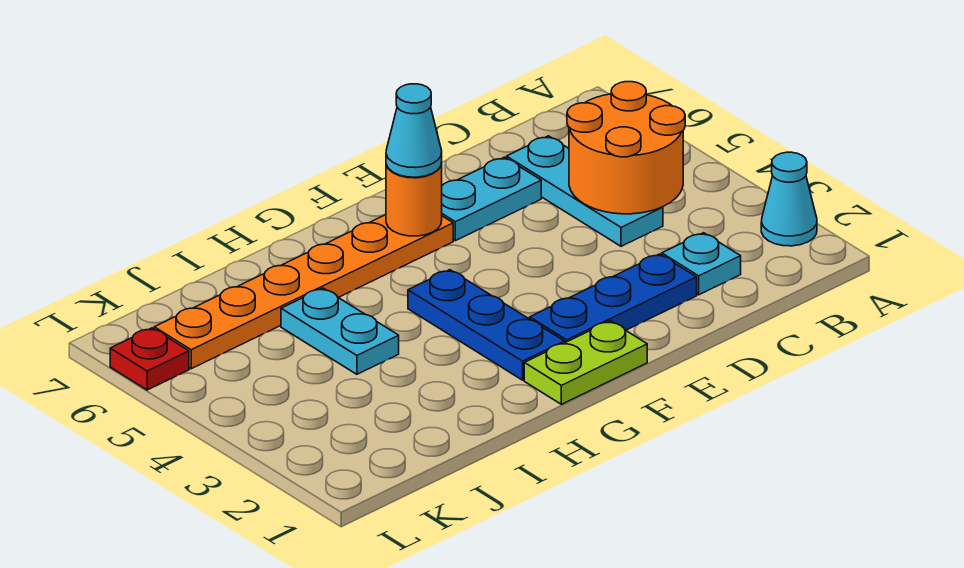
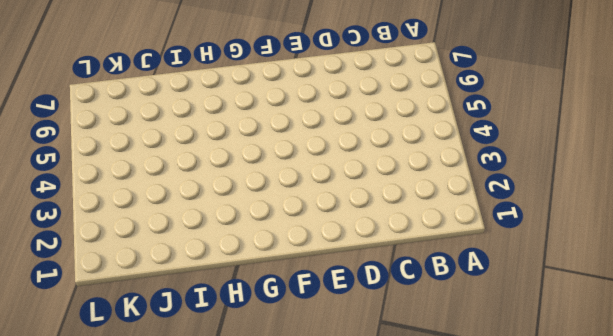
none -> cyan cone A2 level 1
none -> cyan plate C2 level 1
none -> cyan plate C4:C6 level 1

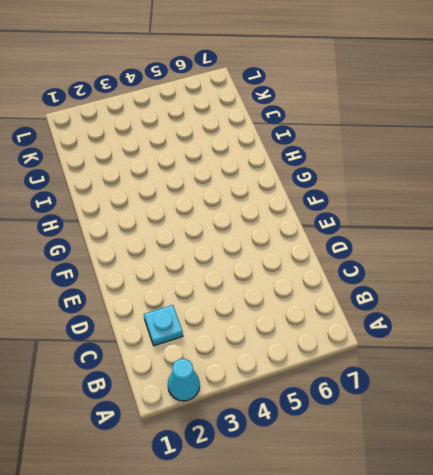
none -> cyan plate C4:C6 level 1
none -> blue plate D2:F2 level 1
none -> cyan plate D6:E6 level 1

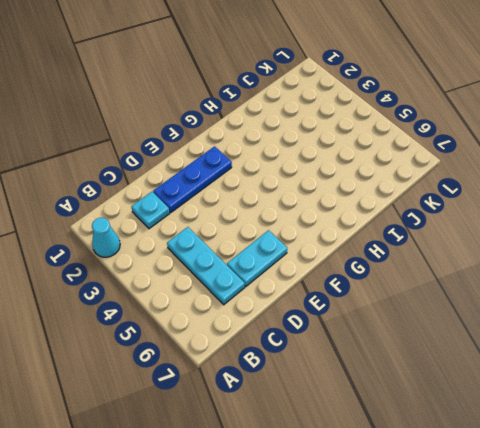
none -> lime plate F1:G1 level 1
none -> orange plate F6:K6 level 1
none -> blue plate G2:G4 level 1

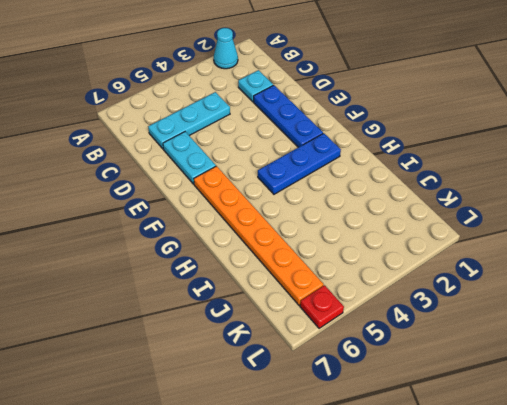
none -> lime plate F1:G1 level 1
none -> cyan plate I4:I5 level 1
none -> orange round brick B4:C5 level 2

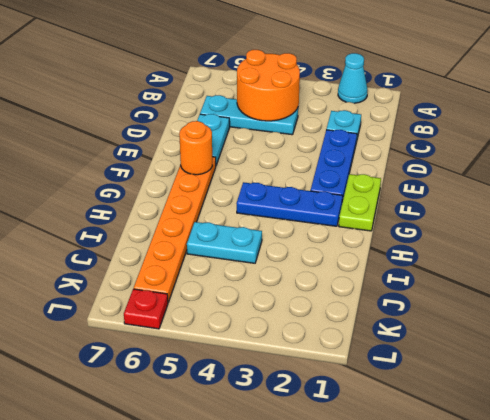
none -> cyan cone F6 level 3

